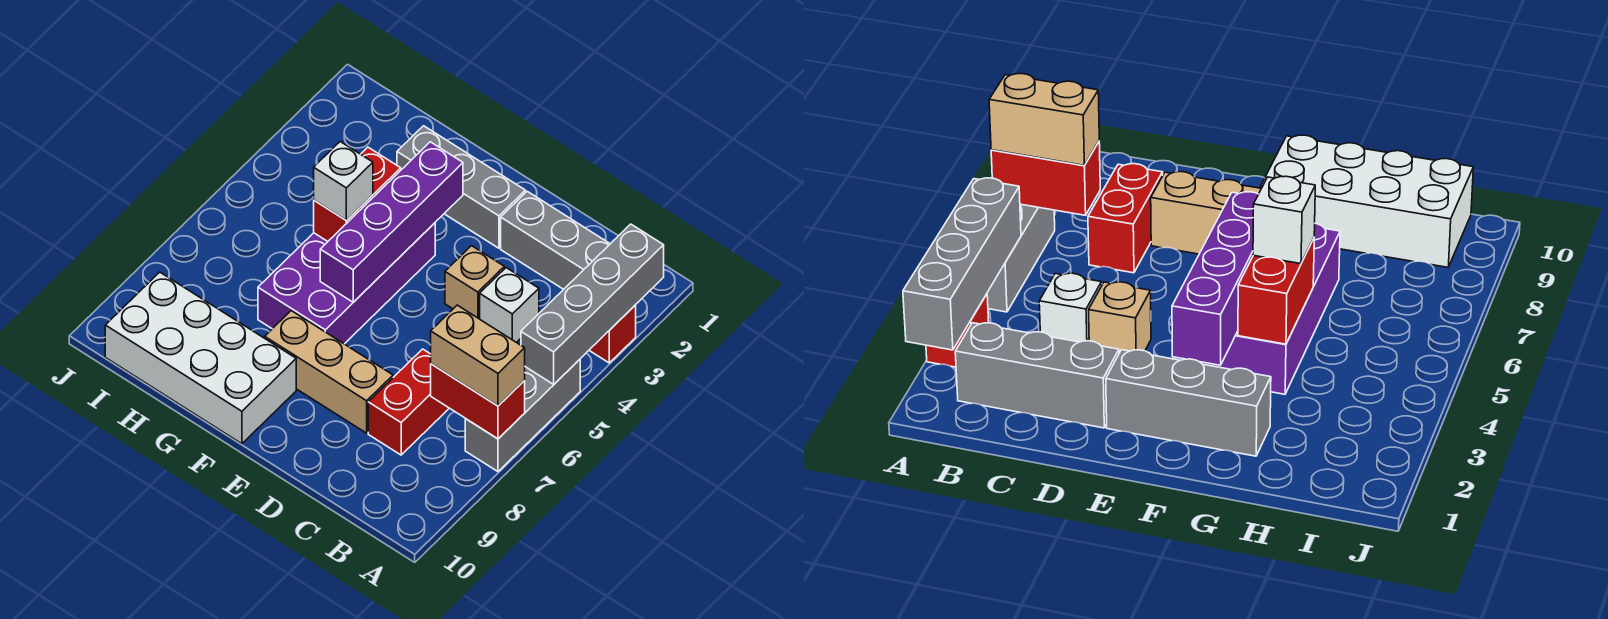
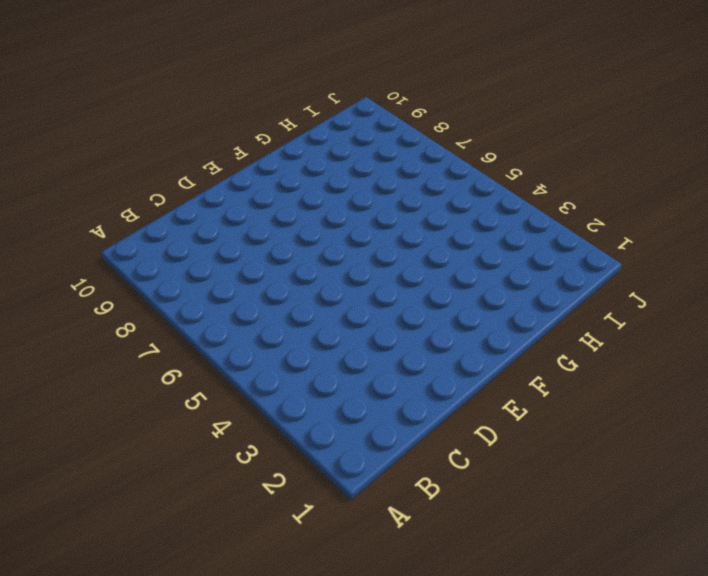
none -> red brick A3 level 1
none -> grey brick A5:A7 level 1
none -> grey brick B2:D2 level 1

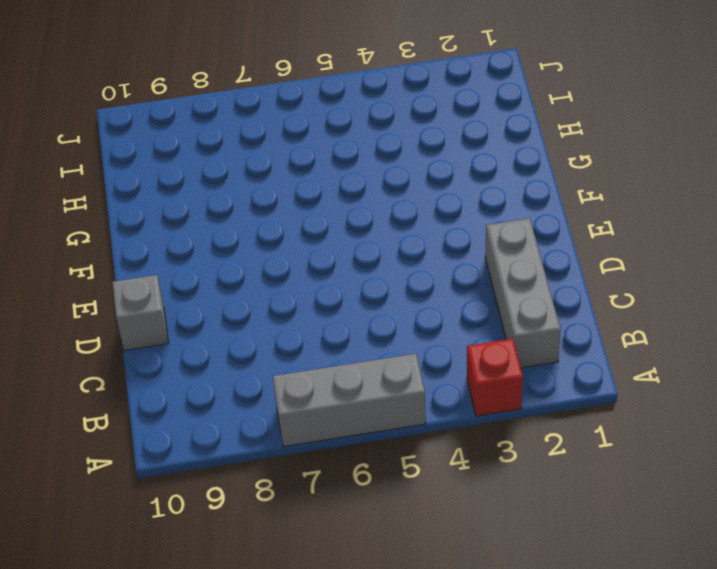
grey brick D10 level 1 -> none
none -> white brick C4 level 1
none -> red brick C7:C8 level 1
none -> tan brick D4 level 1

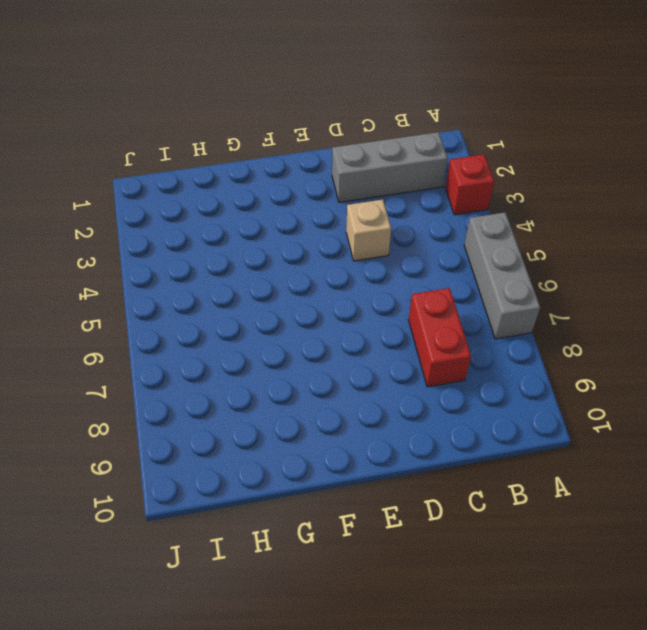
none -> white brick C4 level 1
none -> tan brick D8:F8 level 1
none -> grey brick E2:G2 level 1

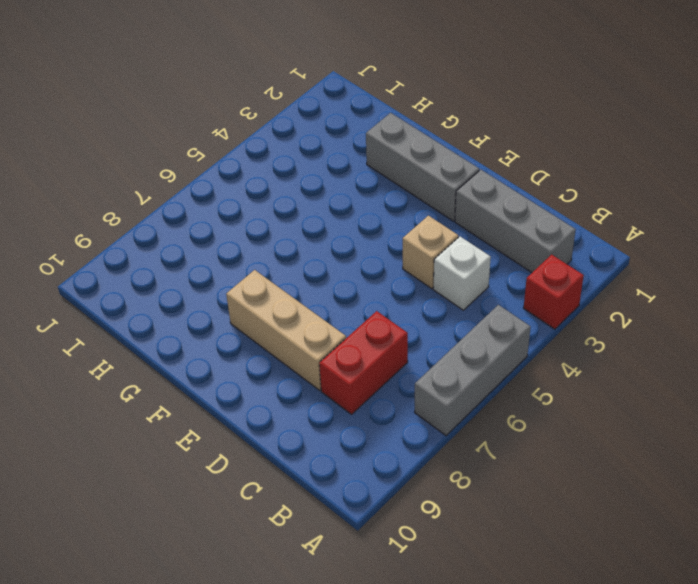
none -> purple brick F4:G7 level 1
none -> white brick F9:I10 level 1
none -> grey brick A2:A5 level 2

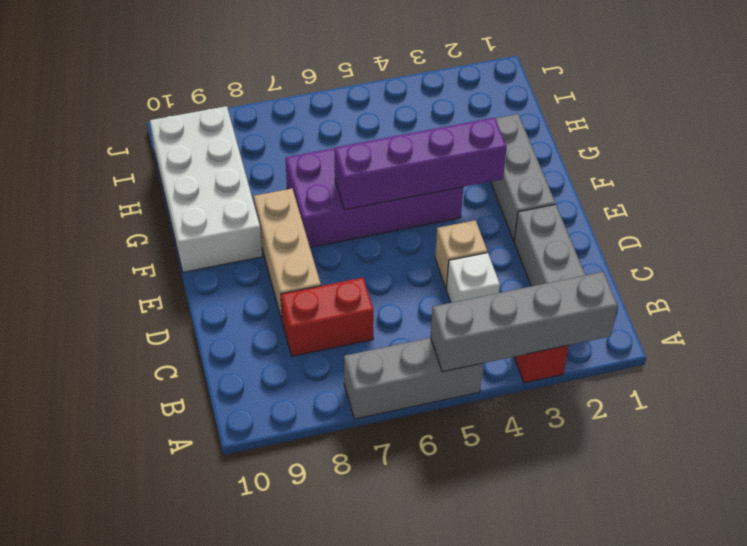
none -> red brick A7:B7 level 2
none -> red brick G4:G5 level 2
none -> tan brick A7:B7 level 3

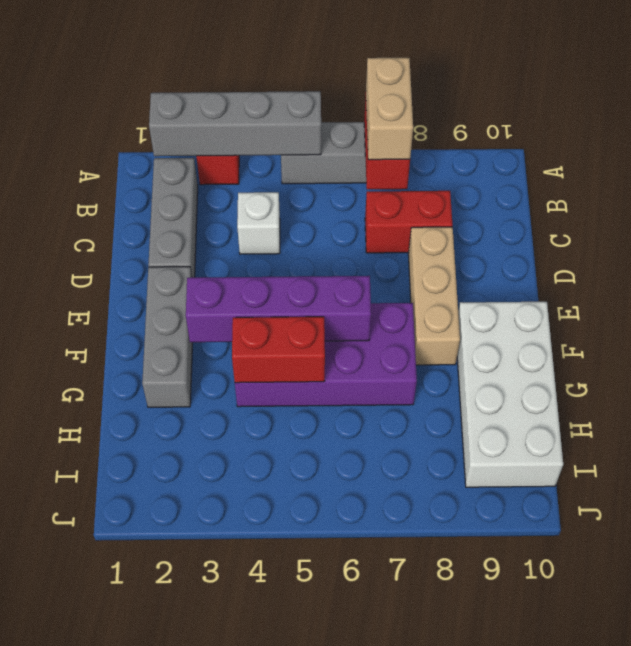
none -> tan brick D4 level 1
none -> white brick G5 level 3

